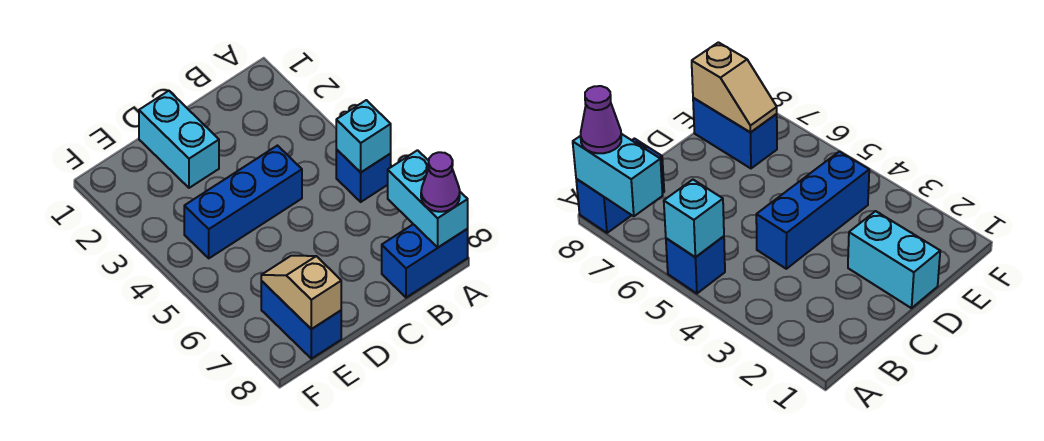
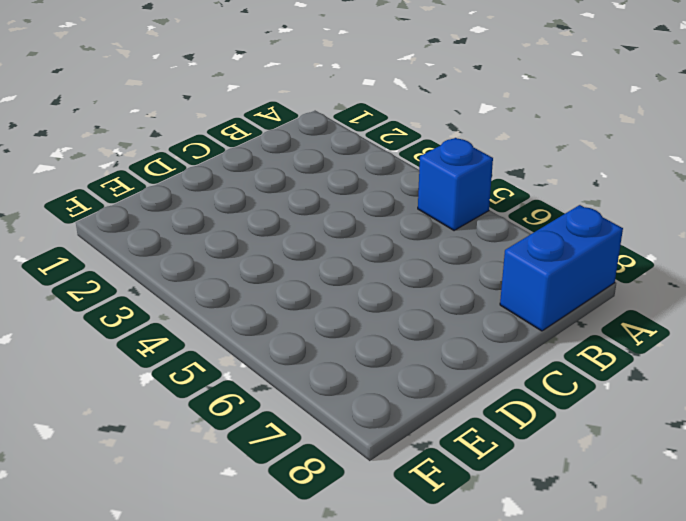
none -> blue brick C4:E4 level 1
none -> cyan brick D1:D2 level 1

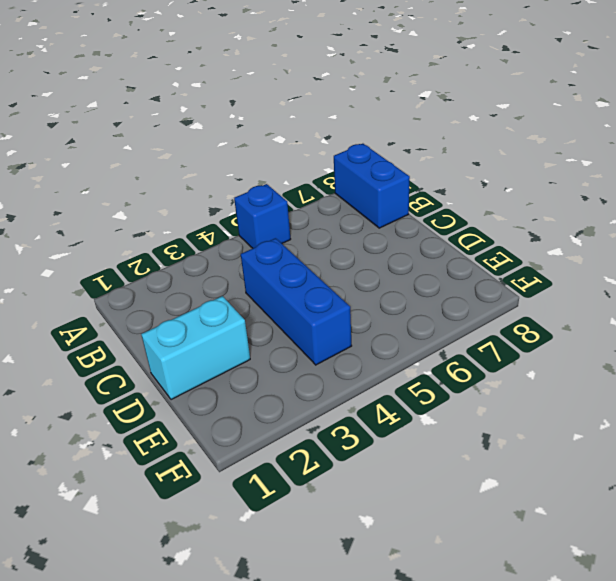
none -> blue brick E7:E8 level 1
none -> cyan brick A5 level 2

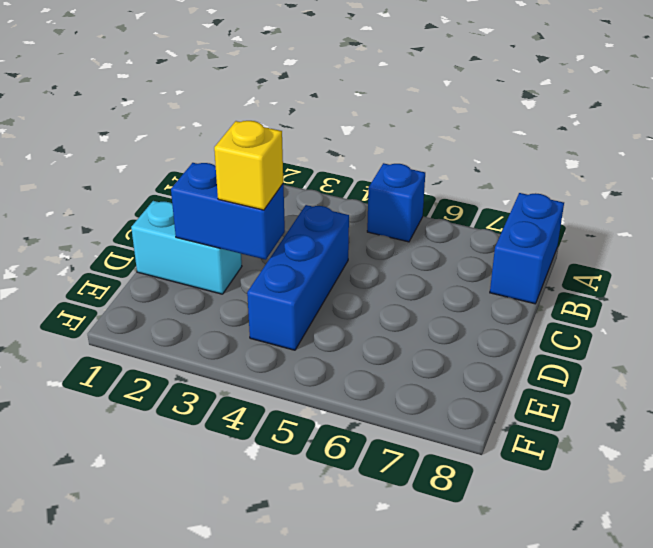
blue brick D2:D3 level 2 -> blue brick E7:E8 level 1
yellow brick D3 level 3 -> none
none -> cyan brick A5 level 2
none -> cyan brick A7:A8 level 2

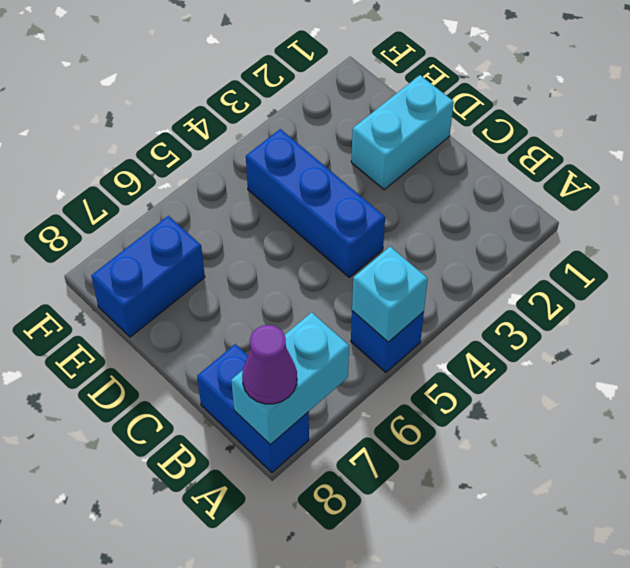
none -> tan slope E7:E8 level 2 top 8

